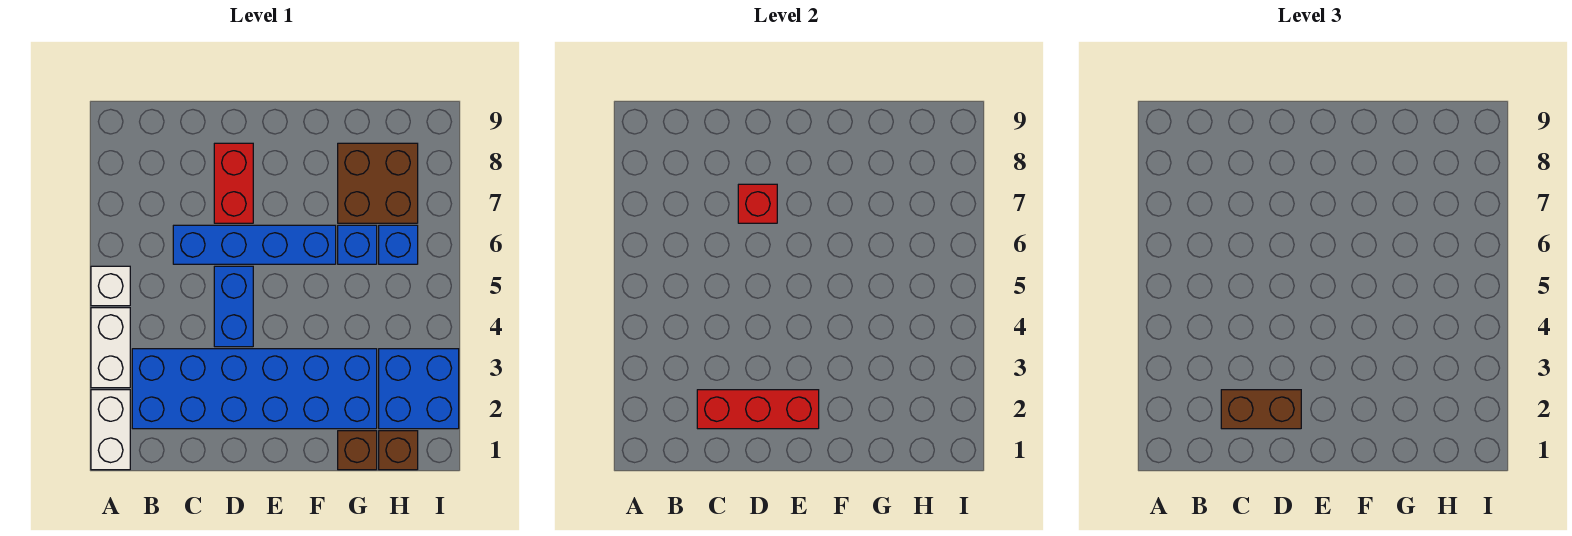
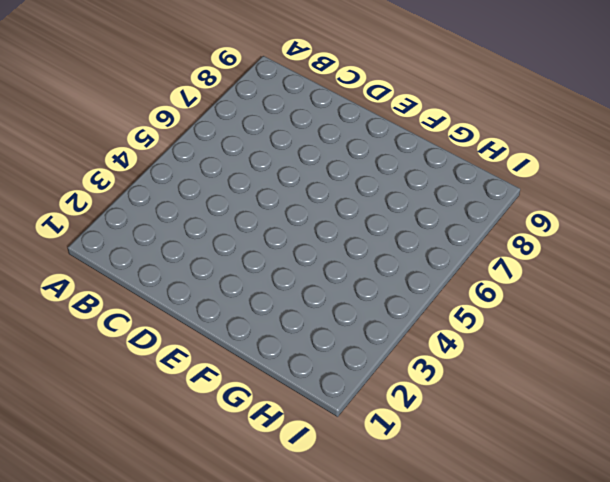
none -> white brick A1:A2 level 1
none -> white brick A3:A4 level 1
none -> white brick A5 level 1

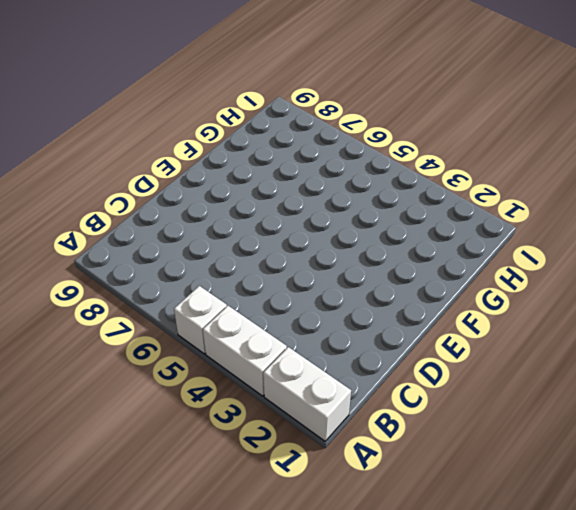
none -> blue brick B2:G3 level 1
none -> blue brick C6:F6 level 1
none -> blue brick D4:D5 level 1

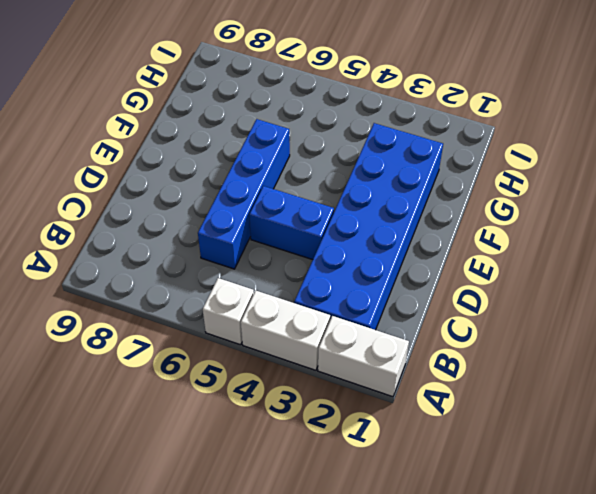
none -> red brick D7:D8 level 1
none -> brown brick G1 level 1
none -> blue brick G6 level 1

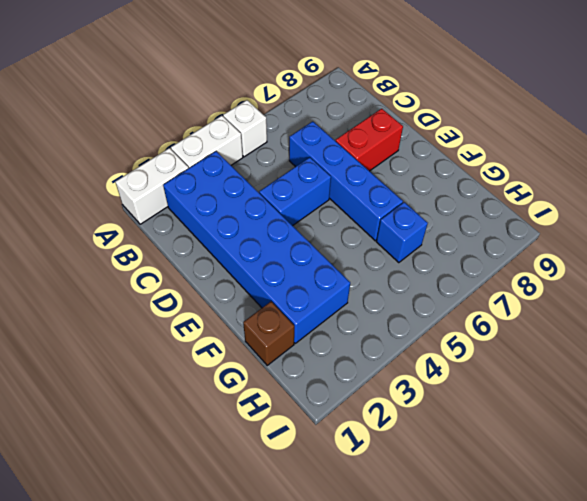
none -> brown brick G7:H8 level 1
none -> brown brick H1 level 1
none -> blue brick H2:I3 level 1

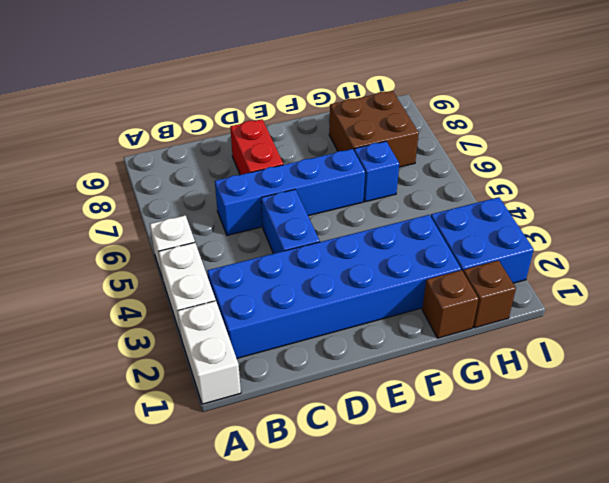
none -> blue brick H6 level 1
none -> red brick C2:E2 level 2
none -> red brick D7 level 2

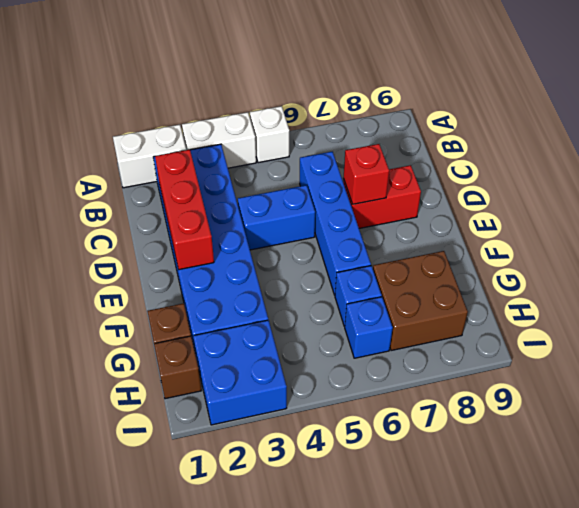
none -> brown brick C2:D2 level 3

